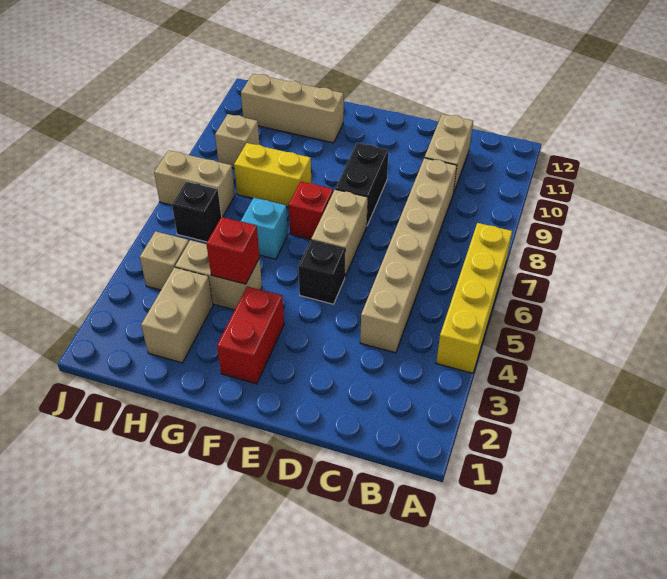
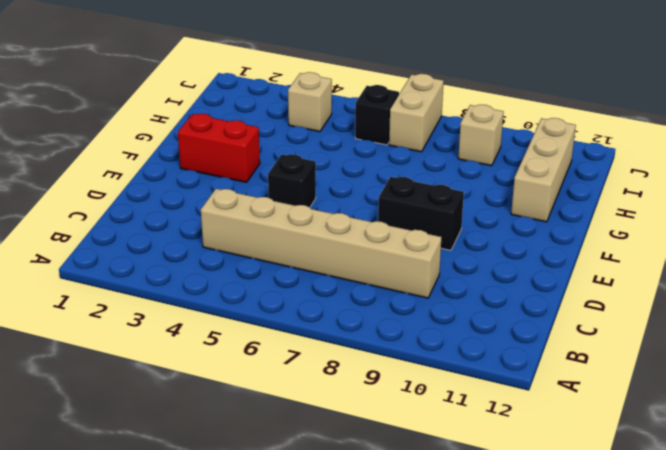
none -> yellow brick A4:A7 level 1
none -> tan brick C10:C11 level 1
none -> tan brick E6:E7 level 1

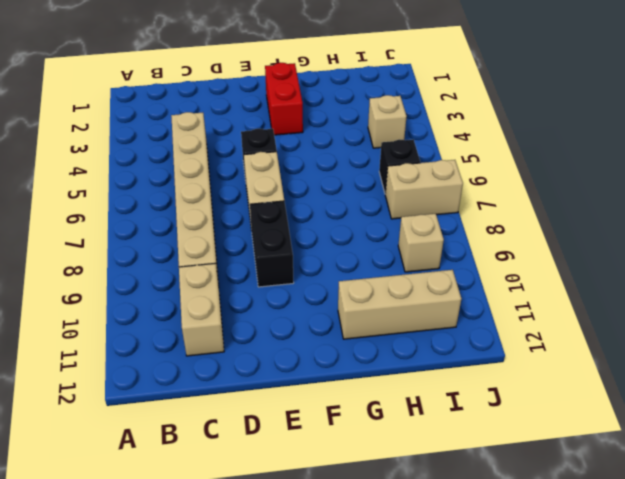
none -> yellow brick A4:A7 level 1
none -> red brick F7 level 1
none -> tan brick G4:H4 level 1

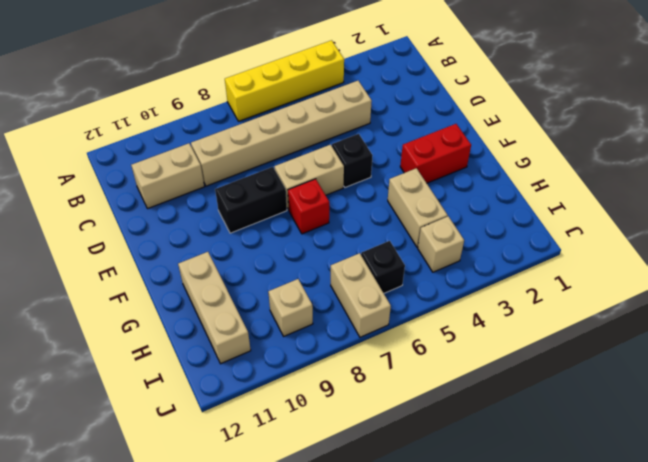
none -> cyan brick G6 level 1
none -> yellow brick G8:H8 level 1
none -> tan brick H2:H3 level 1

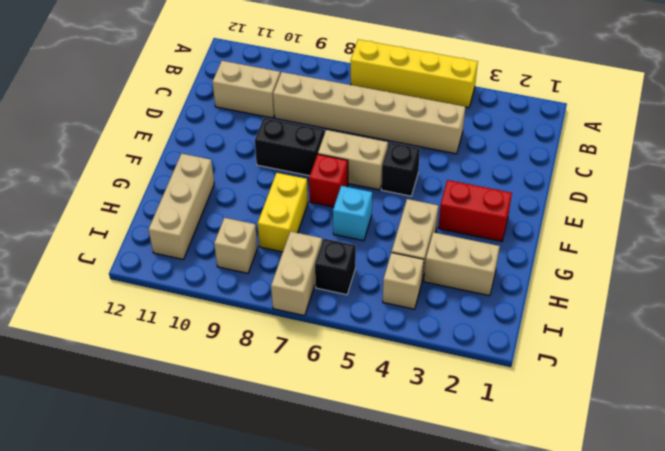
none -> red brick G4 level 2

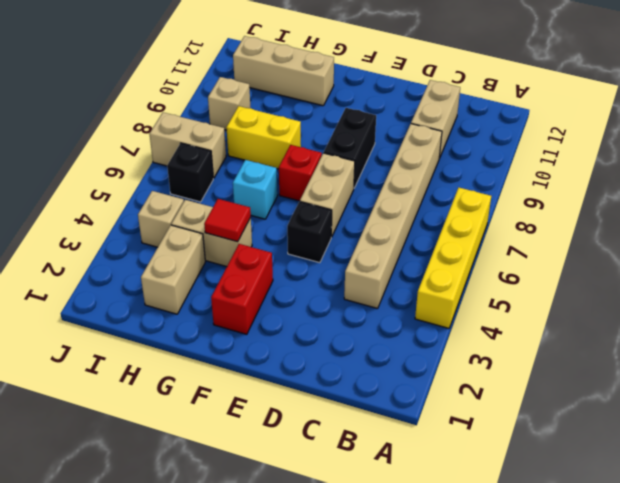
red tile G4 level 2 -> red brick G4 level 2

